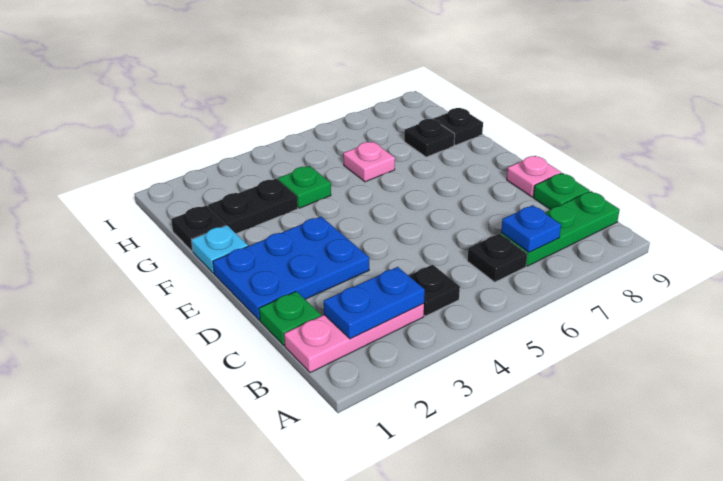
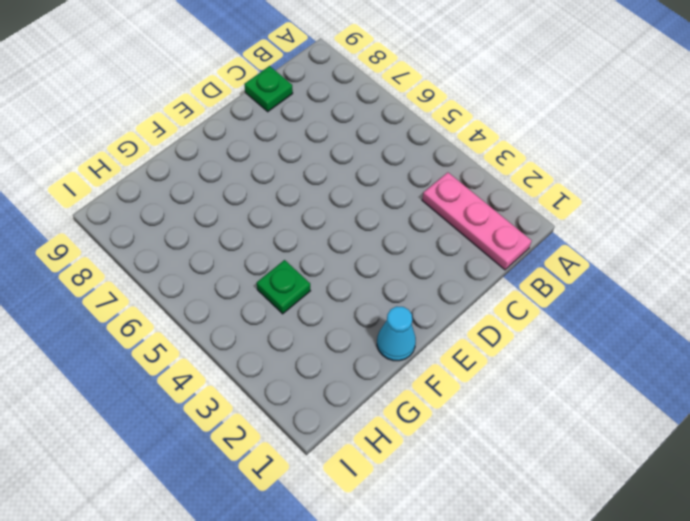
cyan cone F1 level 1 -> cyan plate F1 level 1
none -> black plate B4 level 1
none -> black plate B6 level 1
none -> green plate B7:B9 level 1

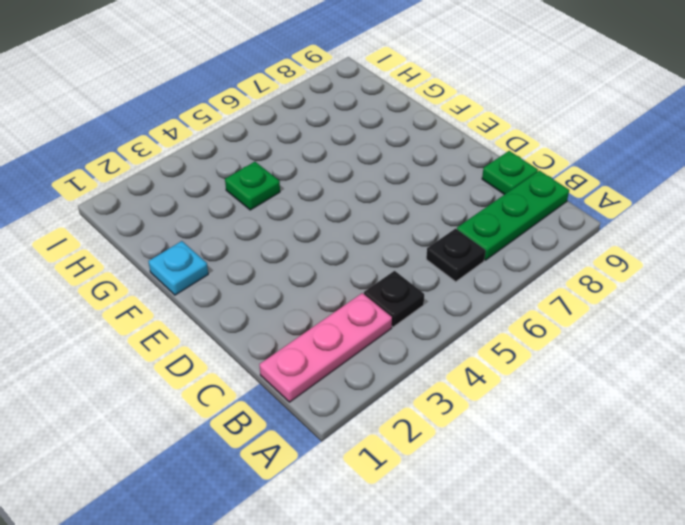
none -> green plate C1 level 1
none -> blue plate D1:E3 level 1
none -> pink plate D9 level 1

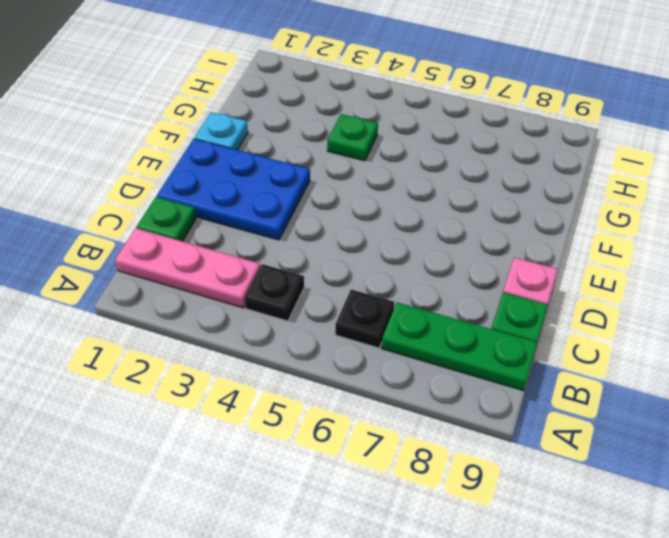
none -> black plate G1 level 1
none -> black plate G2:G3 level 1
none -> pink plate G6 level 1

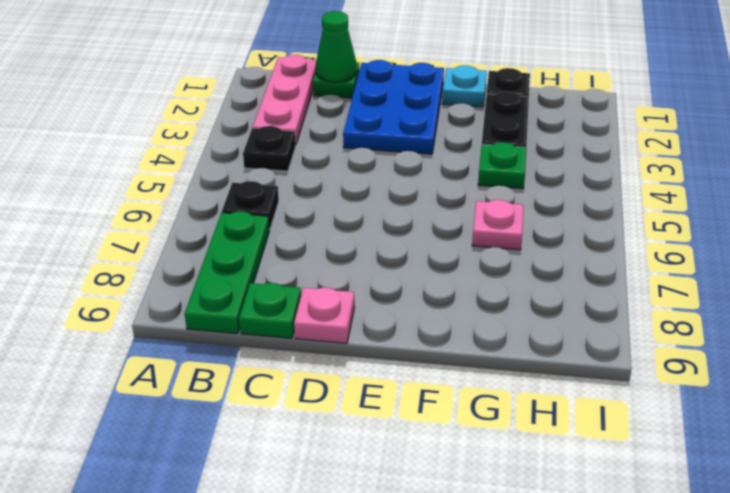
green cone C1 level 2 -> none
none -> black plate G8 level 1
none -> black plate G9 level 1
none -> blue plate B2:B3 level 2

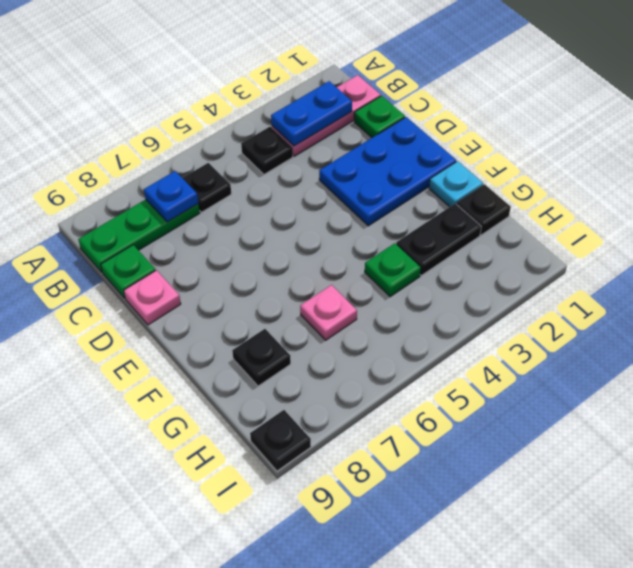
black plate I9 level 1 -> black plate G9 level 1

